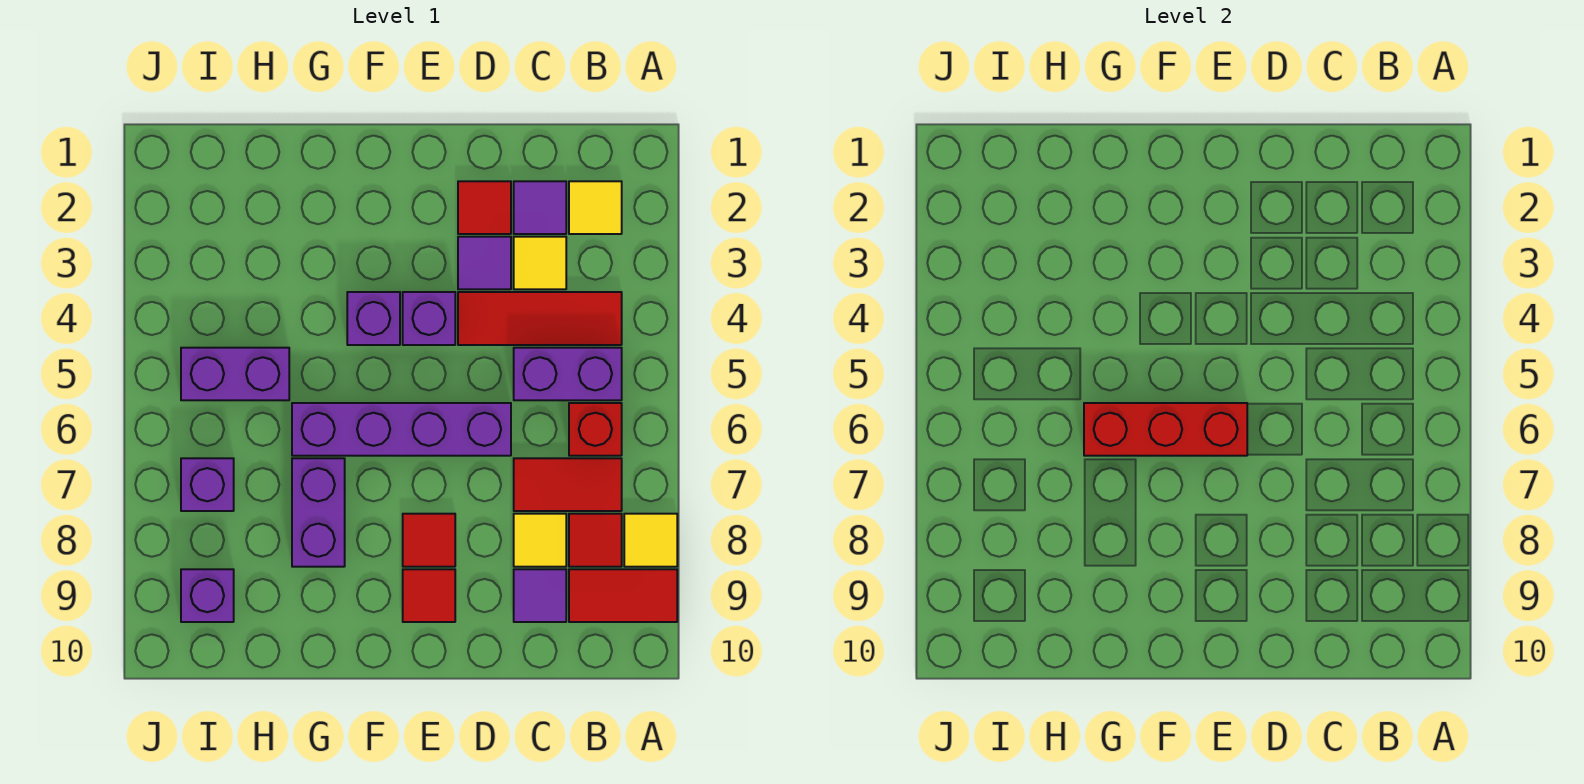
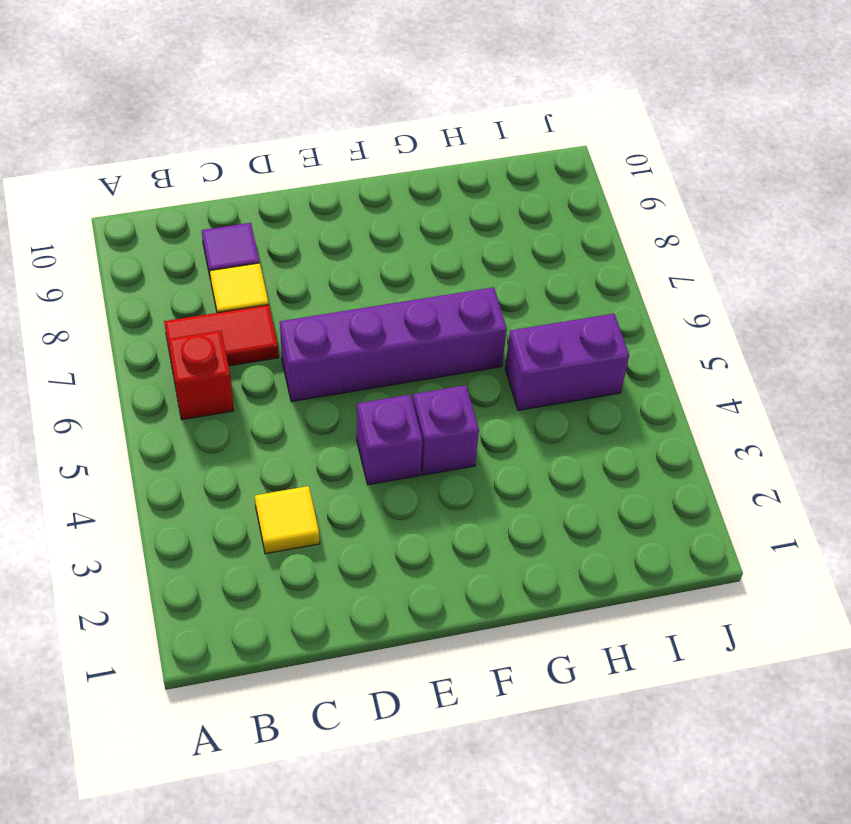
none -> yellow tile A8 level 1
none -> red tile A9:B9 level 1
none -> yellow tile B2 level 1

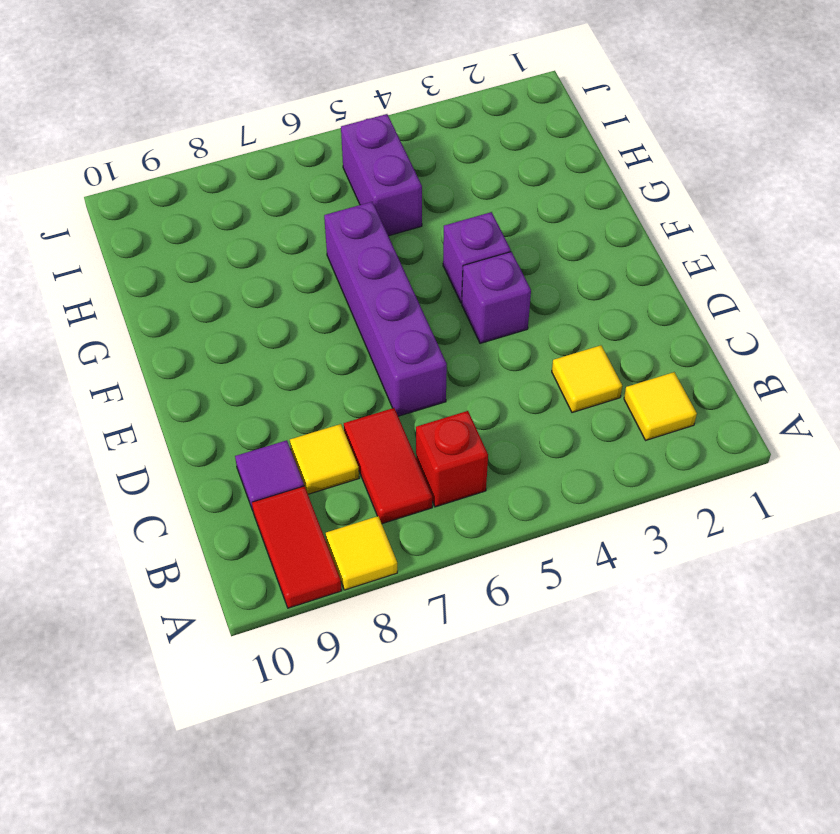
none -> red tile B4:D4 level 1
none -> purple brick B5:C5 level 1
none -> red tile B8 level 1

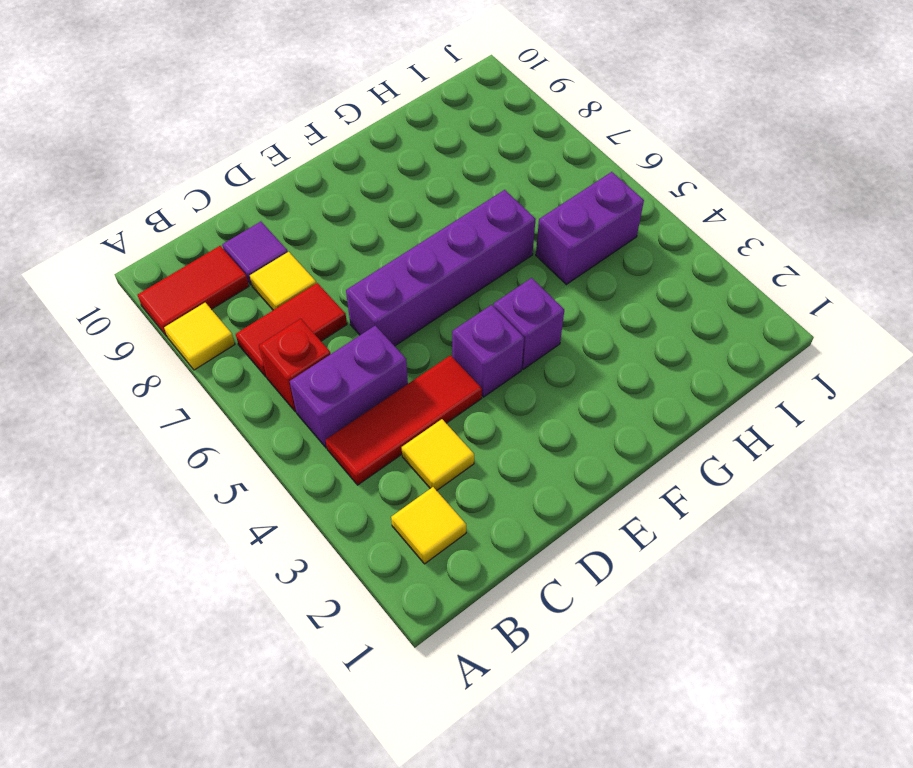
none -> red tile B8 level 1
none -> purple tile C2 level 1
none -> red tile D2 level 1

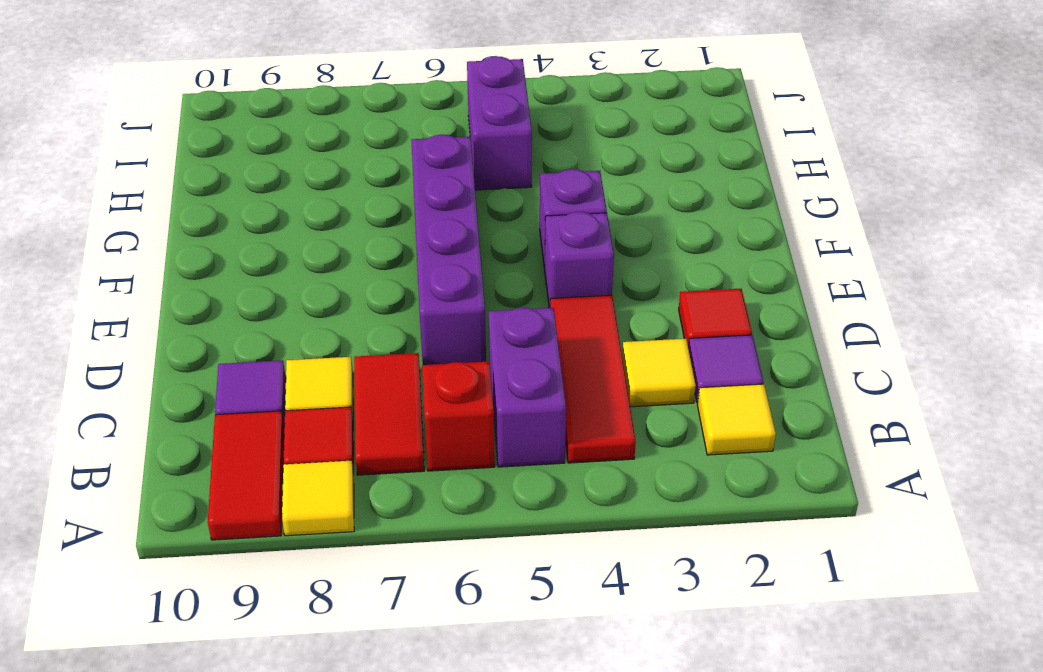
none -> purple tile D3 level 1
none -> red tile E8 level 1
none -> red tile E9 level 1

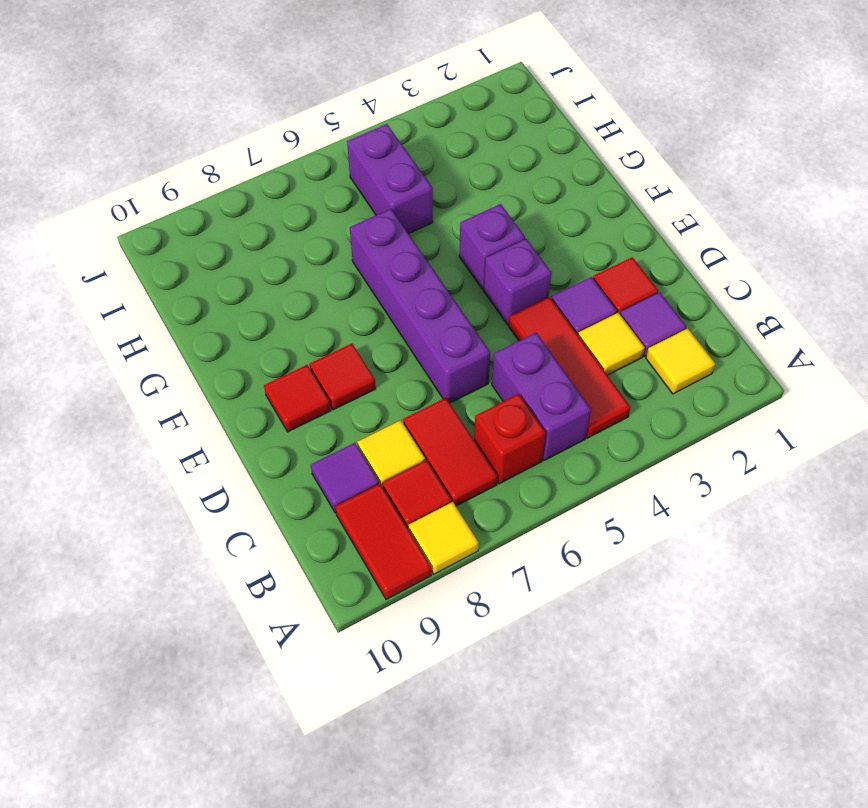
none -> purple brick G7:G8 level 1
none -> purple brick I7 level 1
none -> purple brick I9 level 1

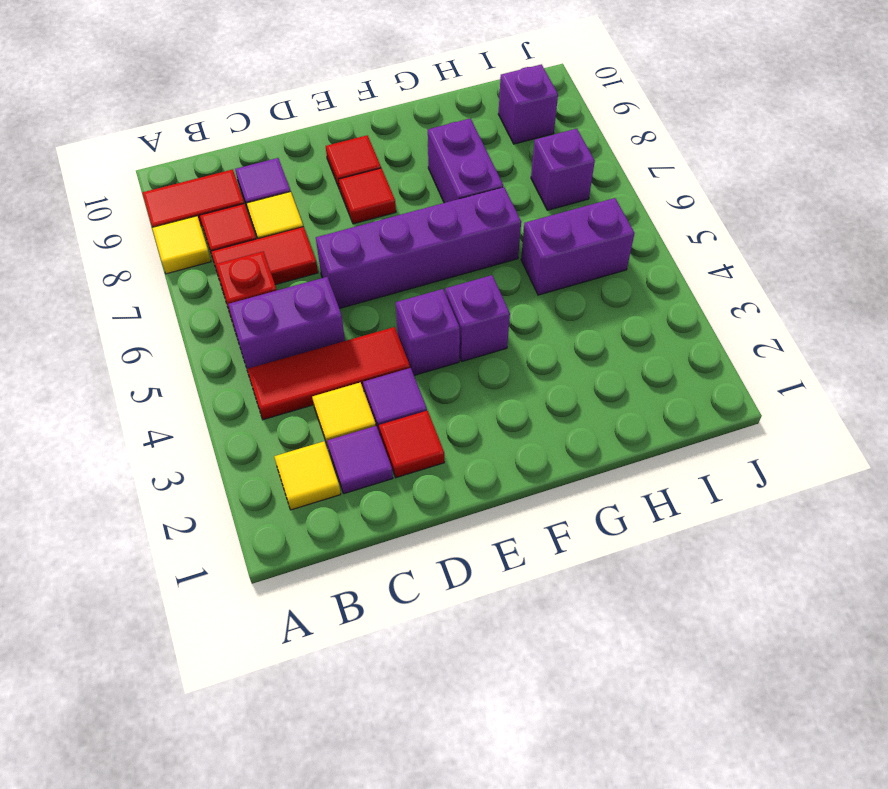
none -> red brick E6:G6 level 2

